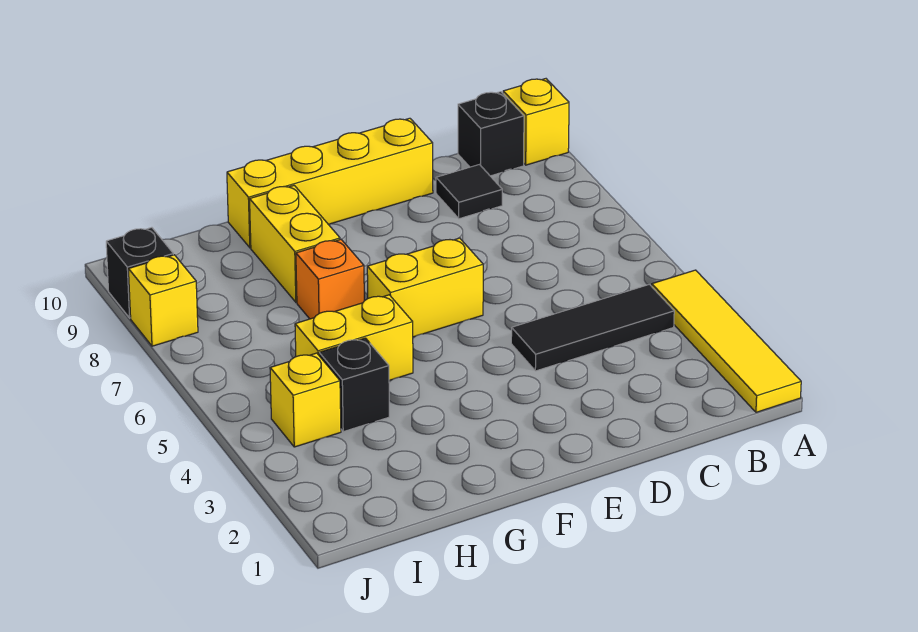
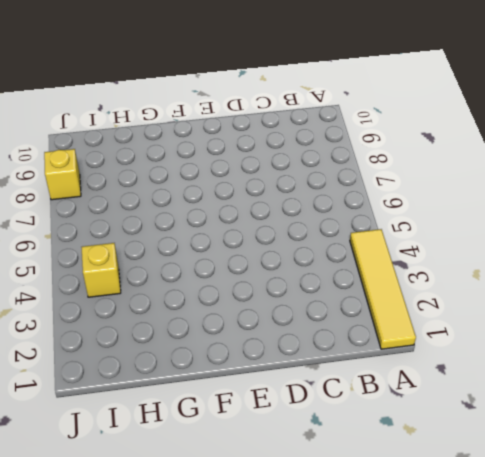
none -> yellow brick A10 level 1
none -> black tile B4:D4 level 1
none -> black brick B10 level 1

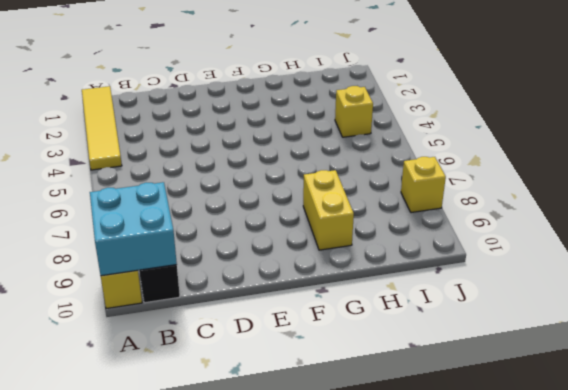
cyan brick A9:B10 level 2 -> none
none -> black tile B4:D4 level 1
none -> black tile C9 level 1
none -> yellow brick D10:G10 level 1

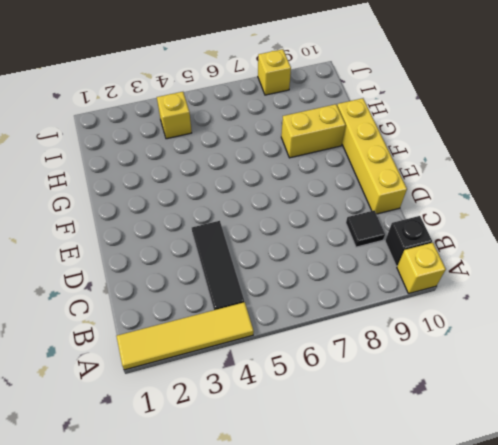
none -> yellow brick E6:F6 level 1
none -> yellow brick G5:H5 level 1
none -> orange brick G7 level 1

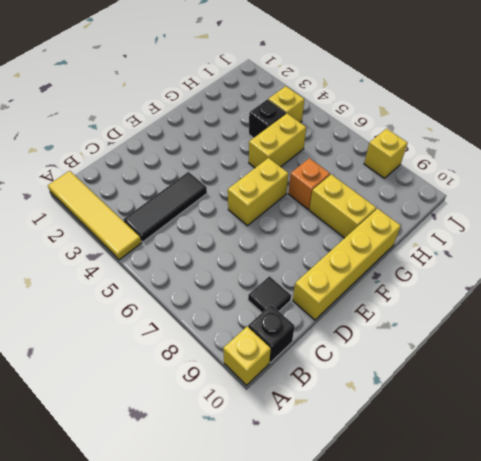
none -> black brick J9 level 1

